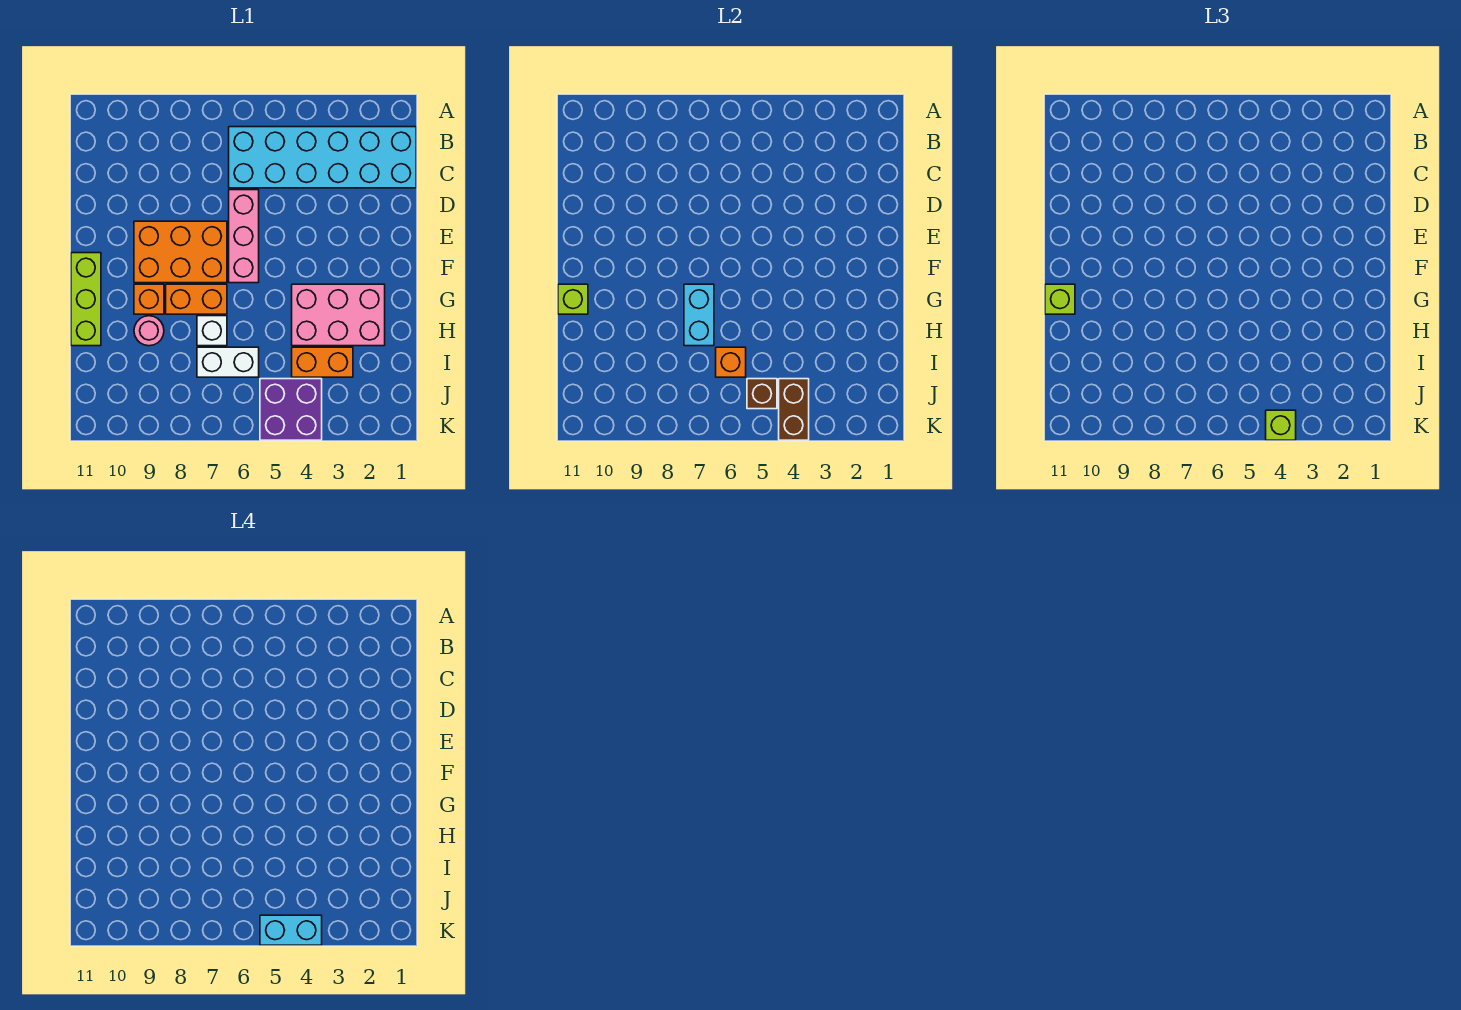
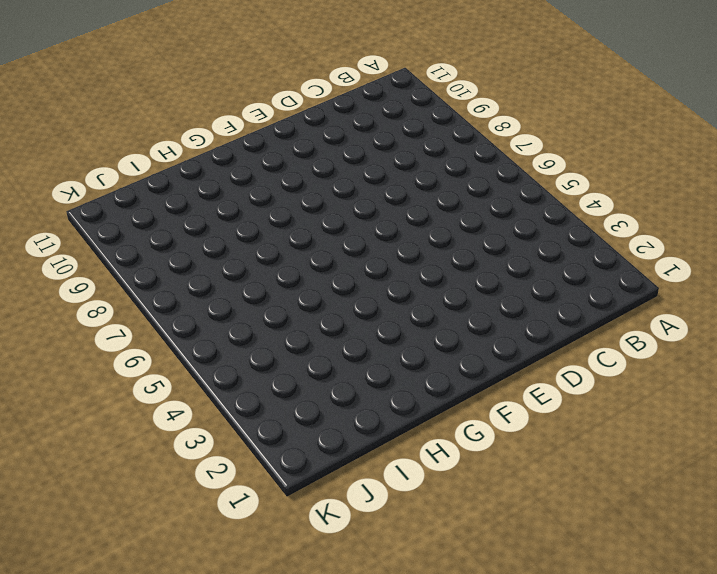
none -> cyan brick B1:C6 level 1
none -> pink brick D6:F6 level 1
none -> orange brick E7:F9 level 1

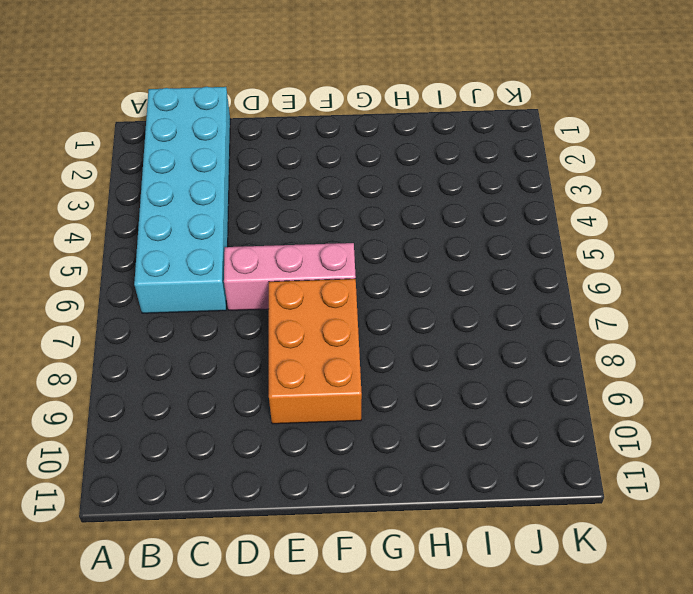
none -> lime brick F11:H11 level 1
none -> pink brick G2:H4 level 1
none -> orange brick G7:G8 level 1

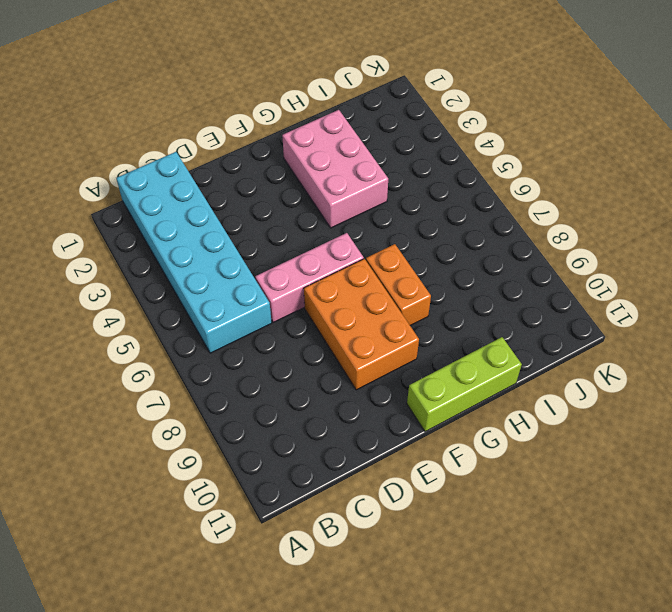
none -> orange brick G9 level 1
none -> white brick H7 level 1
none -> pink round brick H9 level 1

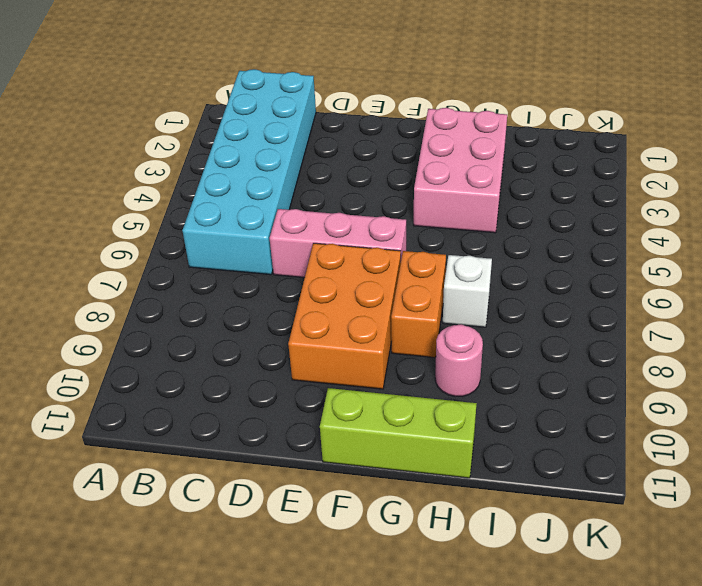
none -> orange brick G9 level 1
none -> orange brick I3:I4 level 1
none -> white brick I6:I7 level 1

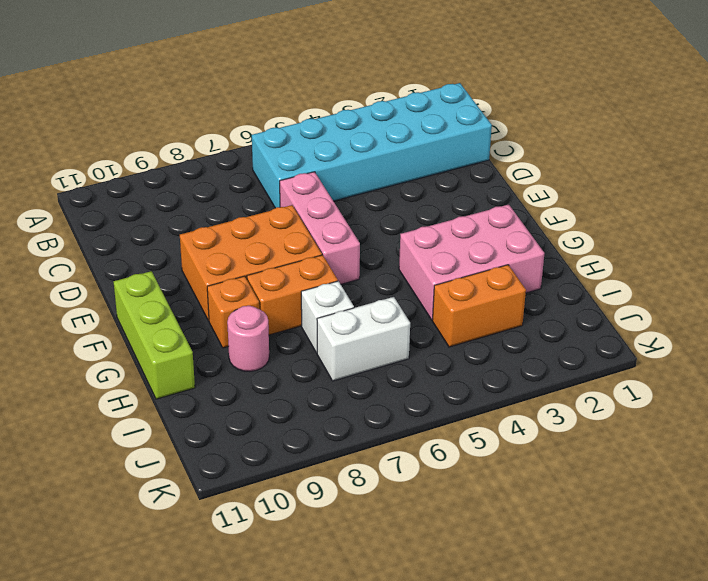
none -> purple brick J4:K5 level 1
none -> cyan brick G7:H7 level 2
none -> lime brick G11 level 2

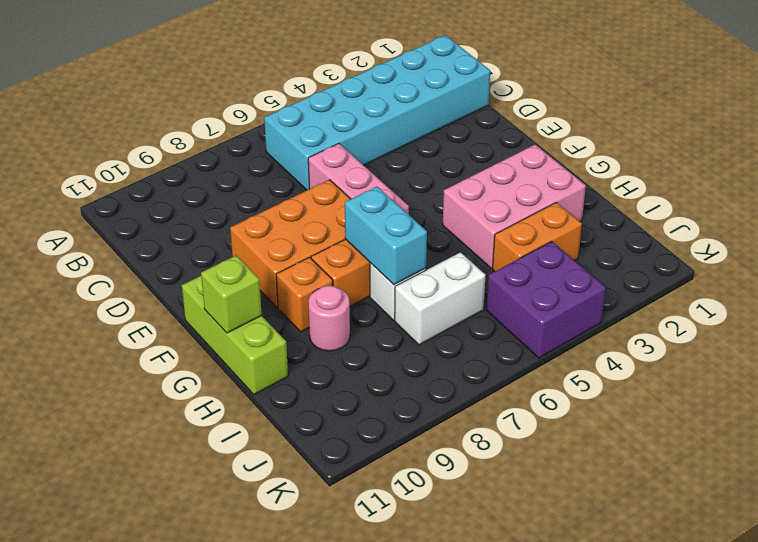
none -> orange brick I6 level 2
none -> brown brick J4:K4 level 2
none -> brown brick J5 level 2

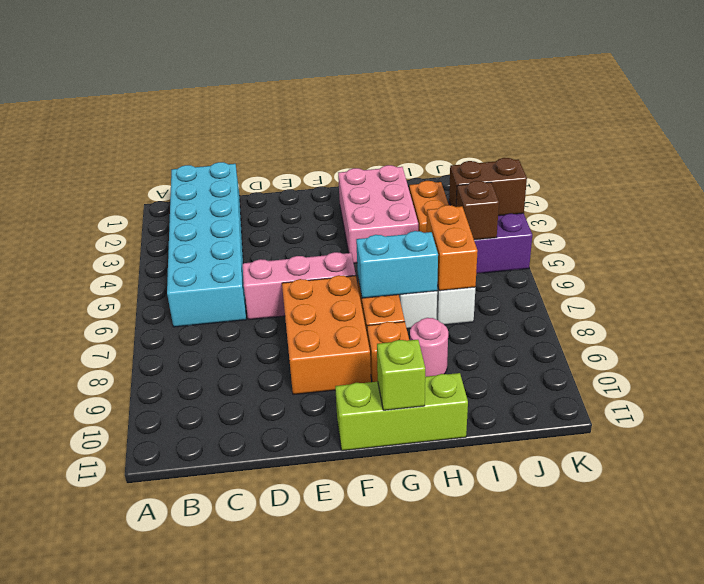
orange brick I6:I7 level 2 -> orange brick I6 level 2
none -> lime brick G11 level 3
none -> lime brick K4 level 3
none -> cyan brick K4:K5 level 4

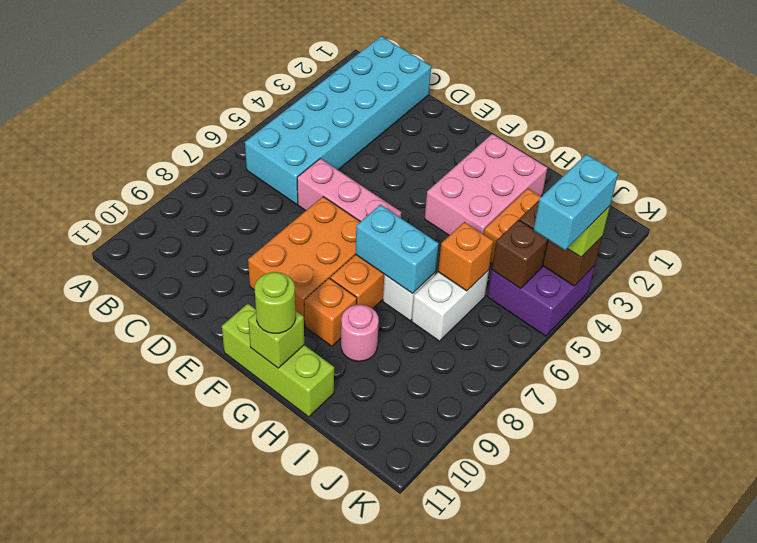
lime round brick G11 level 3 -> lime brick G11 level 3

